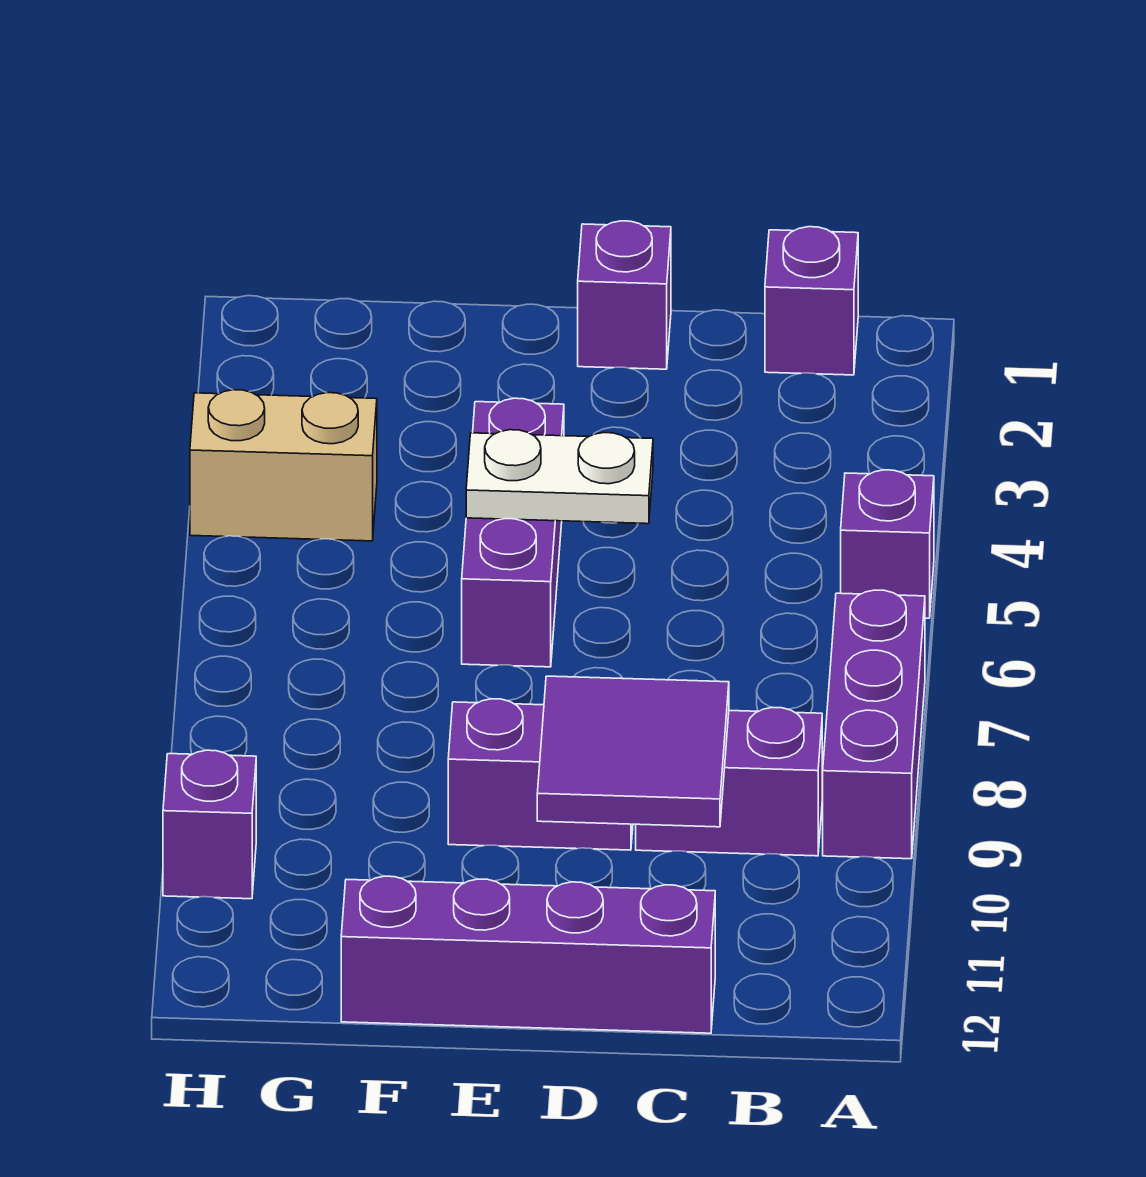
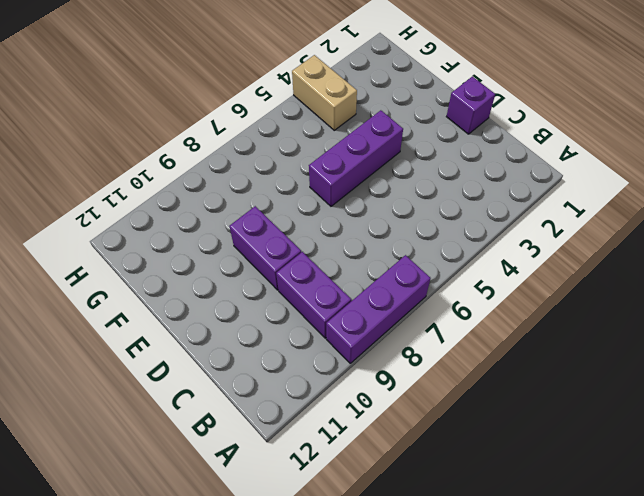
none -> purple brick A5 level 1
none -> purple brick B1 level 1
none -> purple brick C12:F12 level 1

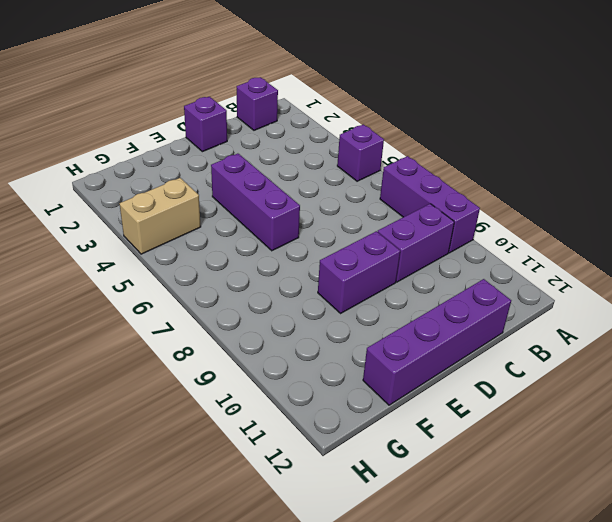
none -> purple brick H10 level 1
none -> purple tile C9:D10 level 2
none -> white plate D5:E5 level 2

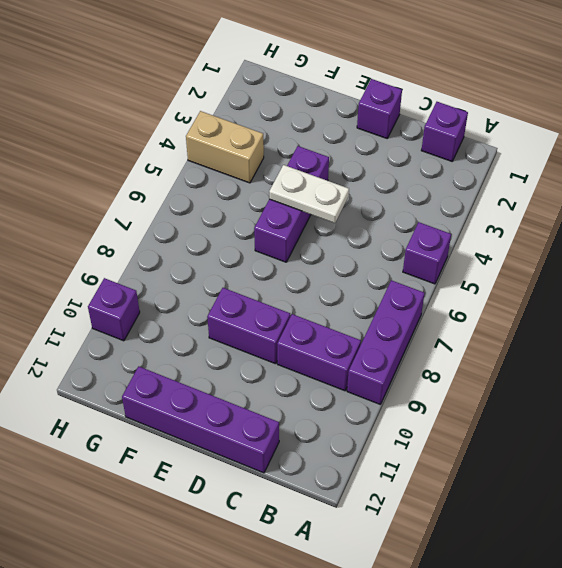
none -> purple tile C9:D10 level 2

